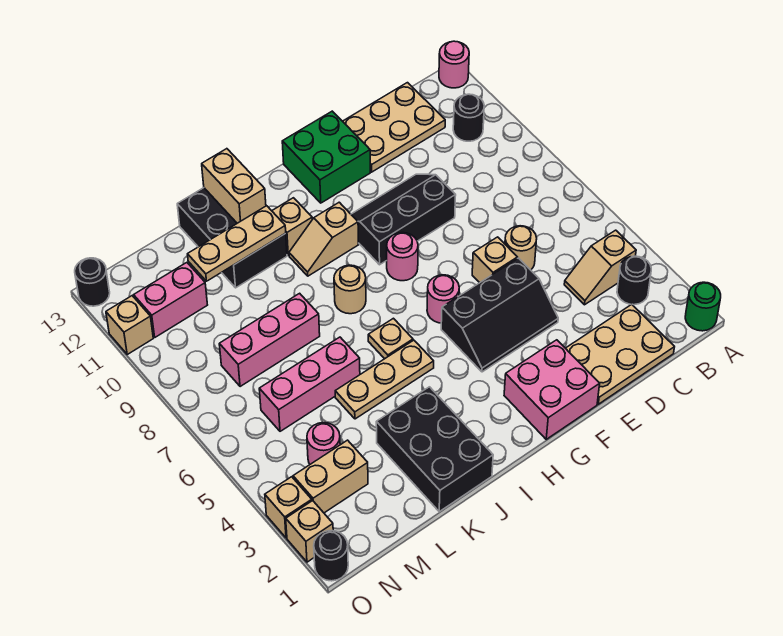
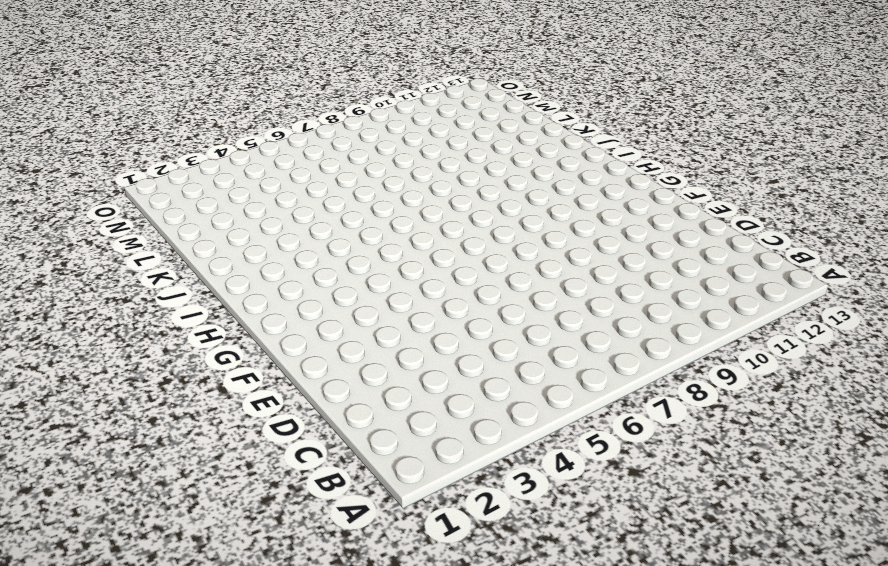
none -> green round brick A1 level 1
none -> pink round brick A13 level 1
none -> black round brick B3 level 1
none -> tan slope B4:C4 level 1 top B

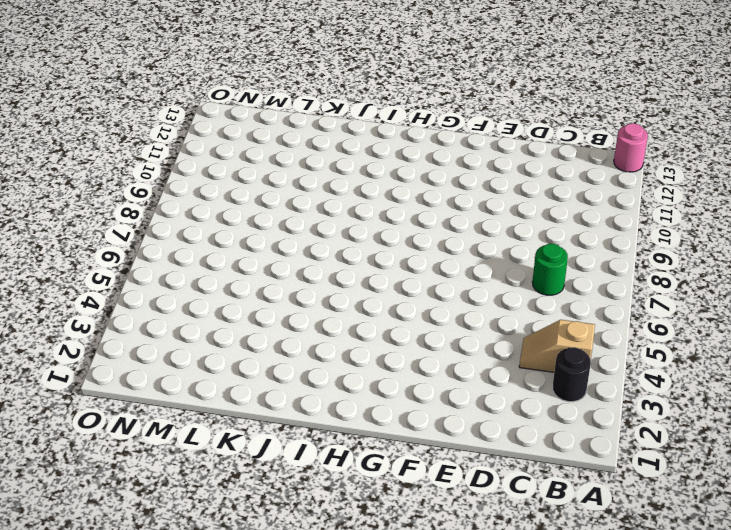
green round brick C7 level 1 -> green round brick A1 level 1
none -> black round brick B11 level 1
none -> tan plate C1:E2 level 1
none -> tan plate C12:E13 level 1
none -> tan round brick D6 level 1

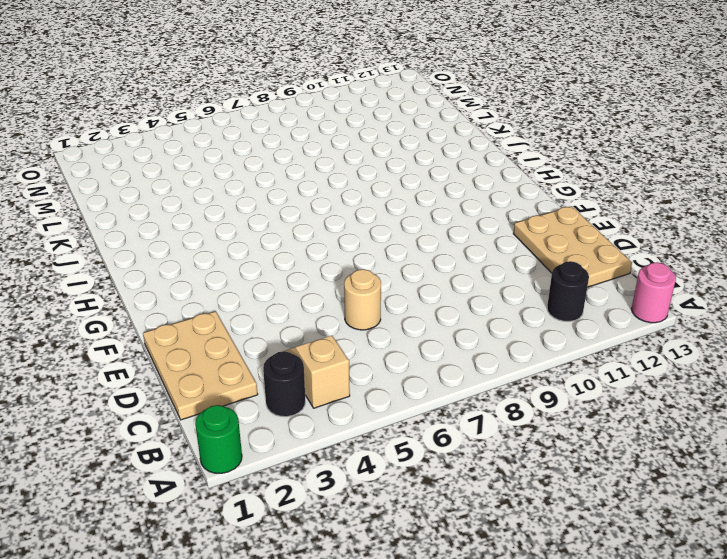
none -> black slope E4:G5 level 1 top 5
none -> tan brick E6 level 1
none -> black slope E9:G10 level 1 top 9
none -> pink brick F1:G2 level 1

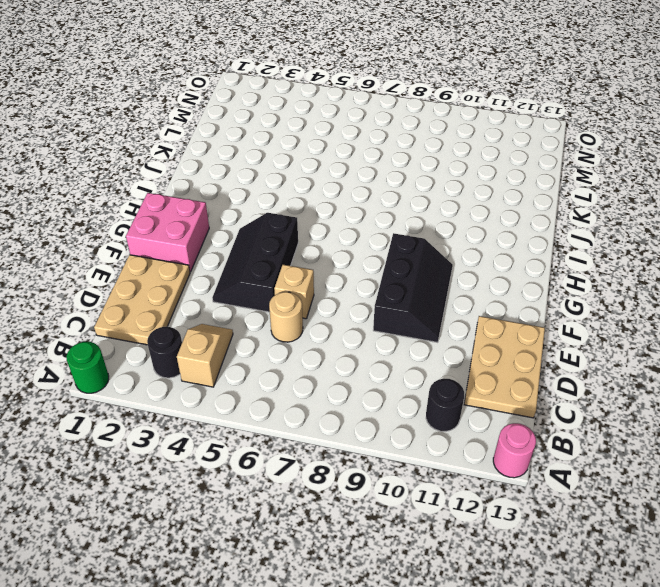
none -> green brick F12:G13 level 1
none -> pink round brick G6 level 1
none -> pink round brick G8 level 1
none -> tan slope H10:I10 level 1 top H

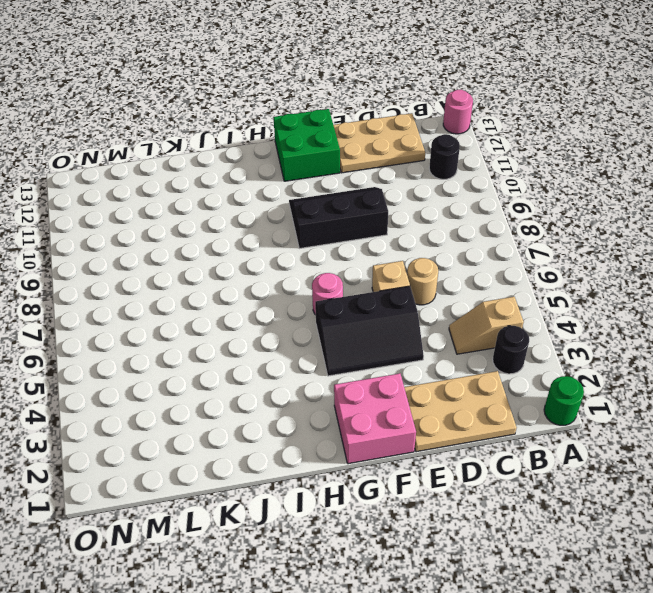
none -> pink round brick G8 level 1
none -> tan slope H10:I10 level 1 top H
none -> tan plate I5:K5 level 1
none -> tan plate I6 level 1

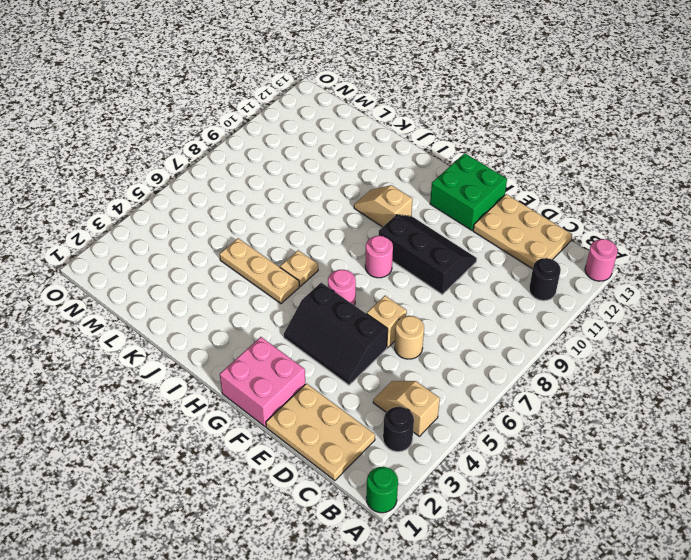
none -> tan round brick I8 level 1
none -> tan brick I11 level 1
none -> black brick J1:K3 level 1
none -> black brick J11:K13 level 1

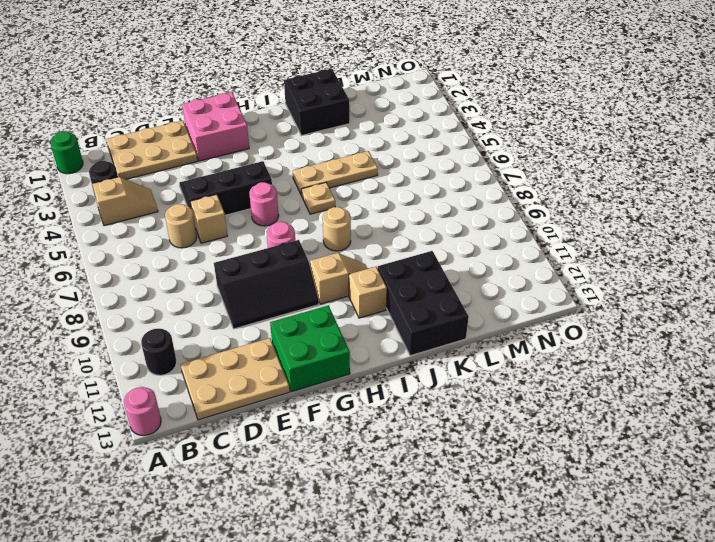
black brick J1:K2 level 1 -> black brick J1:K3 level 1
none -> pink brick K6:M6 level 1
none -> pink brick K8:M8 level 1
none -> tan brick M3:N3 level 1
none -> pink round brick M4 level 1

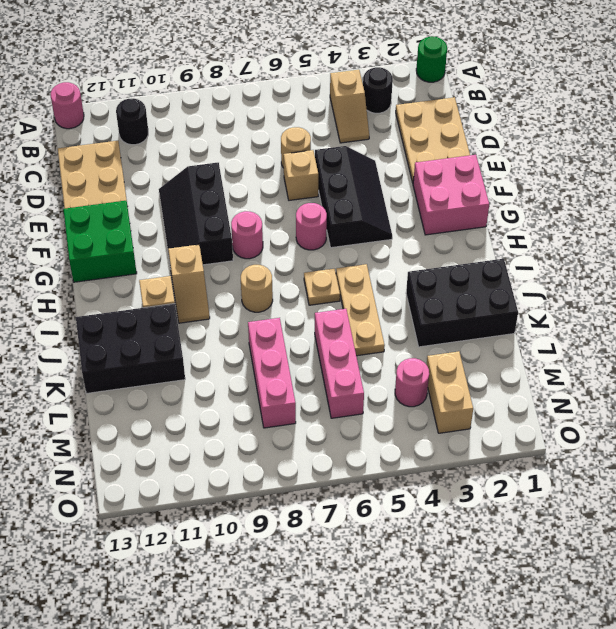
none -> pink brick M11:N11 level 1
none -> black round brick O1 level 1
none -> tan brick O2 level 1
none -> tan brick O3 level 1

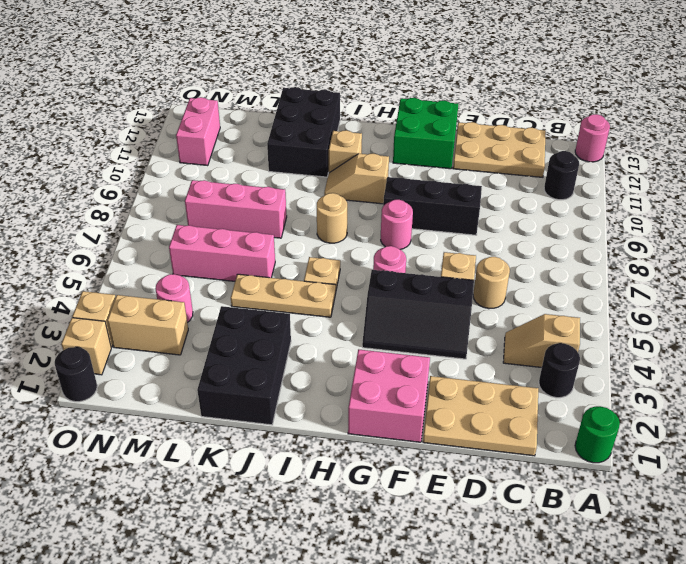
pink brick N11:N12 level 1 -> pink brick M11:N11 level 1
none -> tan brick O11 level 1
none -> black round brick O13 level 1
none -> tan plate J11:L11 level 2
none -> tan brick J12:J13 level 2

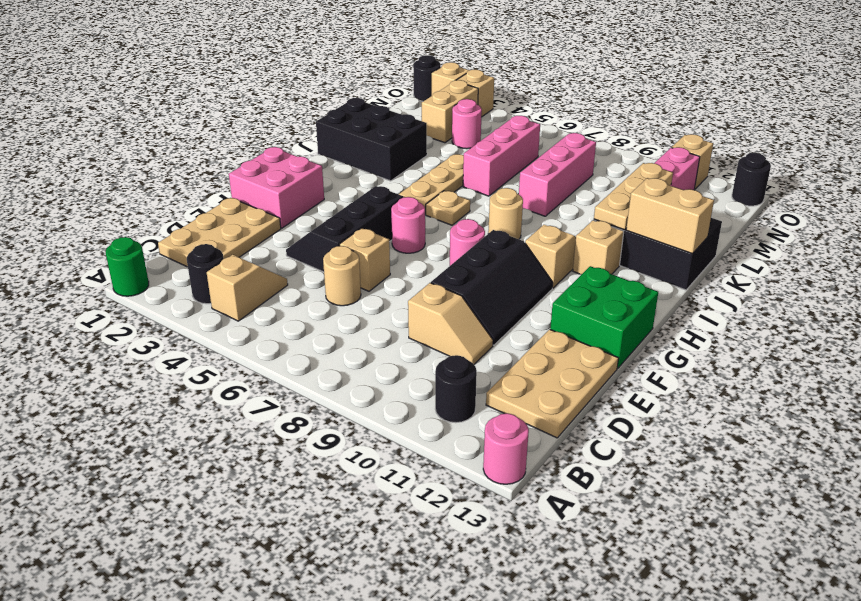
tan slope D9:D10 level 1 top 9 -> none

